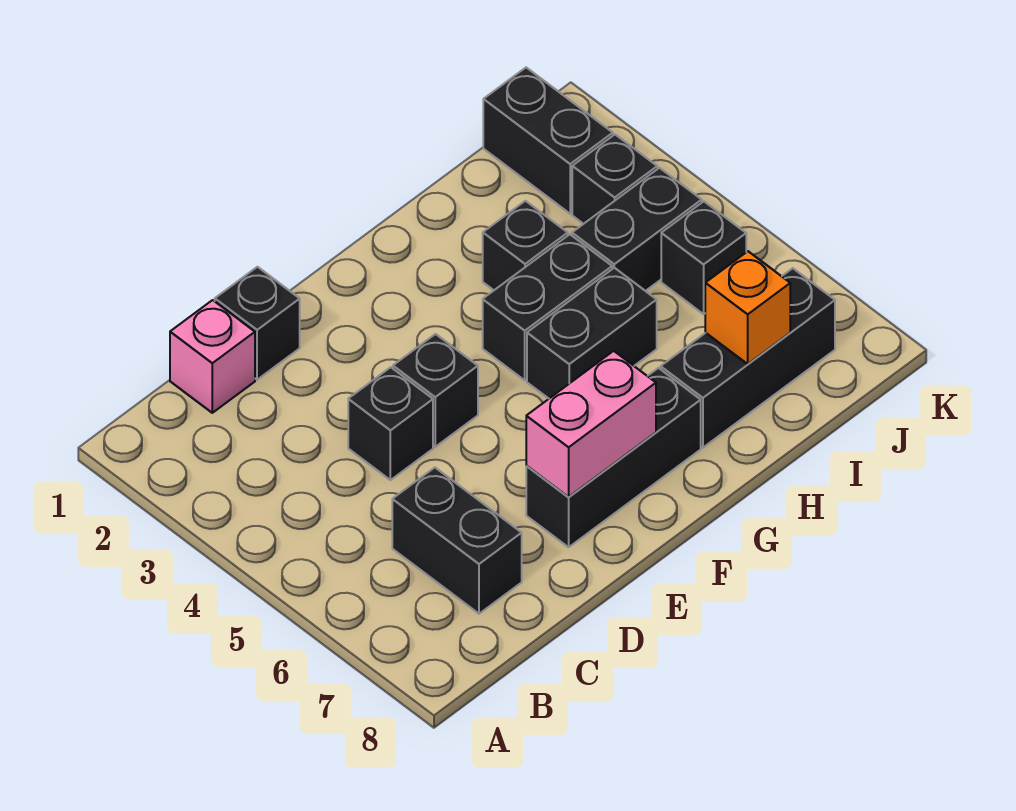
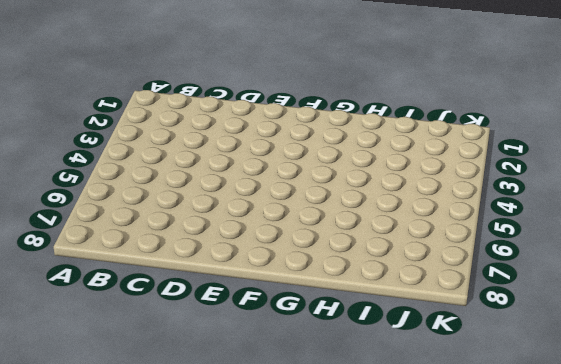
none -> pink brick C1 level 1
none -> black brick C6:C7 level 1
none -> black brick D1 level 1

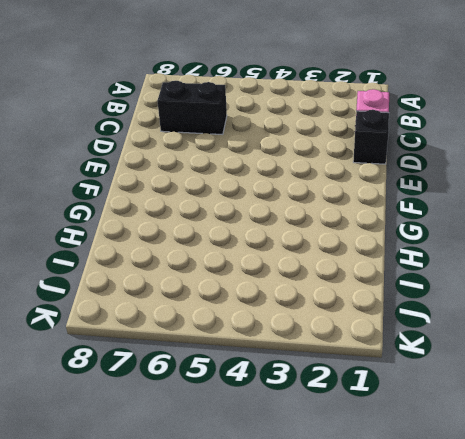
none -> black brick D4 level 1
none -> black brick E4 level 1
none -> black brick E7:G7 level 1

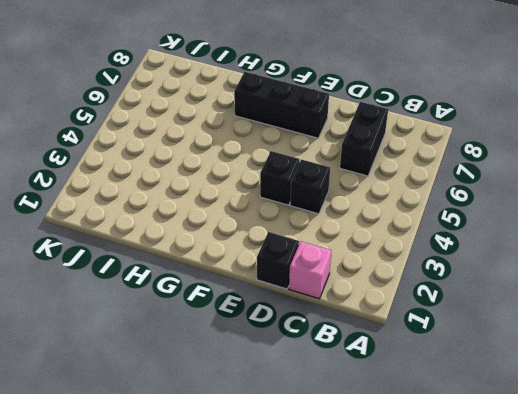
none -> black brick G4:H4 level 1
none -> black brick G5:H5 level 1
none -> black brick H3 level 1

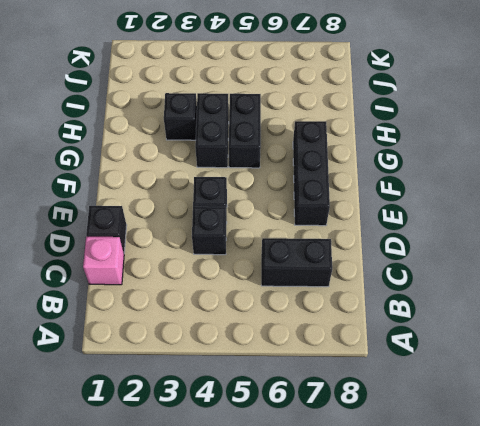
none -> black brick H7:J7 level 1
none -> black brick I4:J4 level 1
none -> black brick J1:J2 level 1

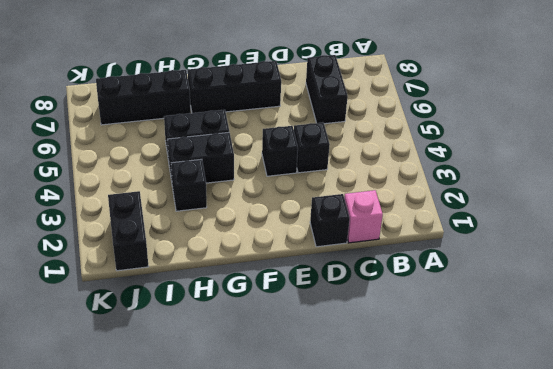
none -> black brick I4:J4 level 1
none -> black brick J3 level 1
none -> black brick J5 level 1

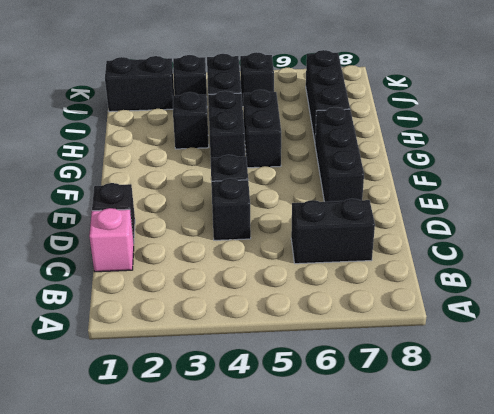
none -> pink brick E7:F7 level 2
none -> orange brick I7 level 2

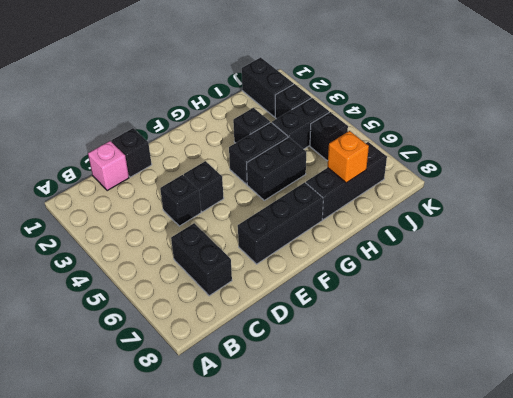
none -> pink brick E7:F7 level 2

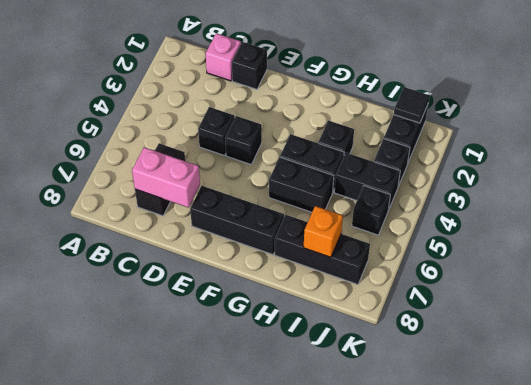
pink brick C7:D7 level 2 -> pink brick E7:F7 level 2
black tile J1 level 2 -> none

